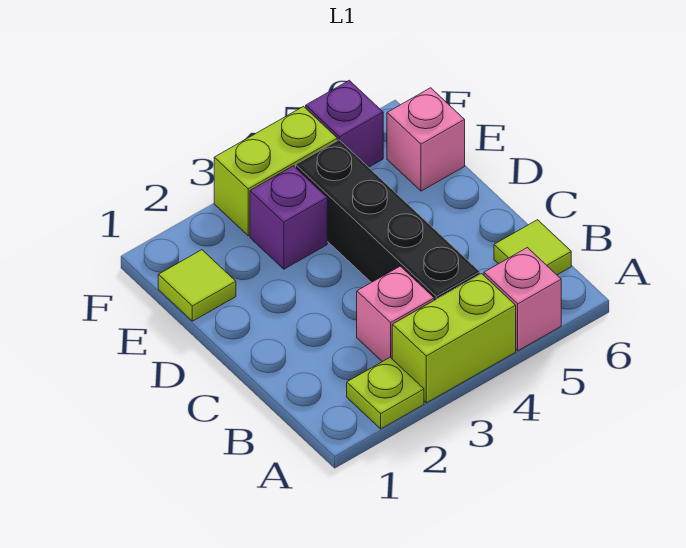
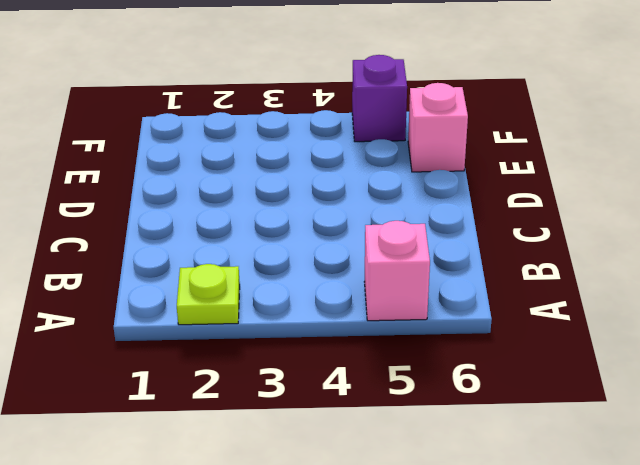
none -> lime brick A3:A4 level 1
none -> pink brick B3 level 1

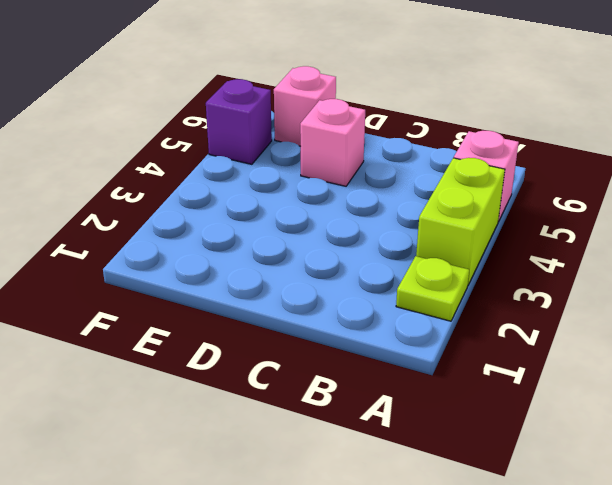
pink brick D5 level 1 -> pink brick B3 level 1
none -> black brick B4:E4 level 1
none -> lime tile B6 level 1

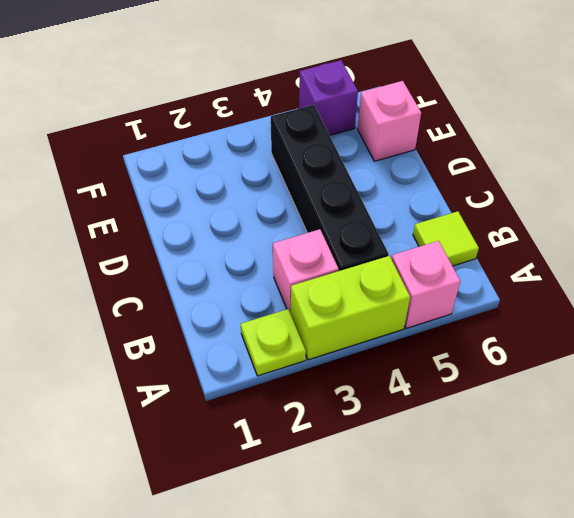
none -> lime tile E1 level 1
none -> purple brick E3 level 1

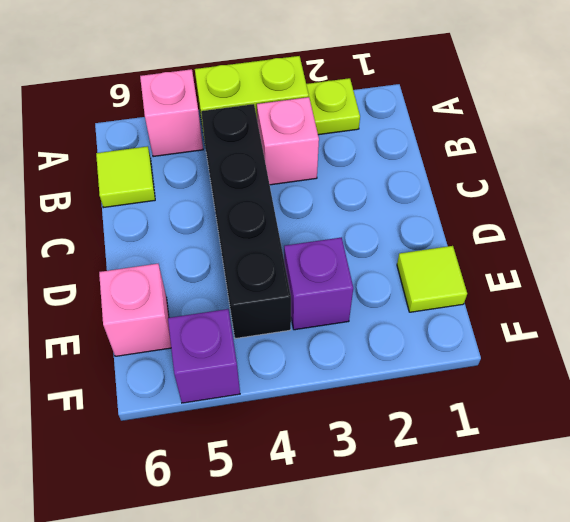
none -> lime brick F3:F4 level 1

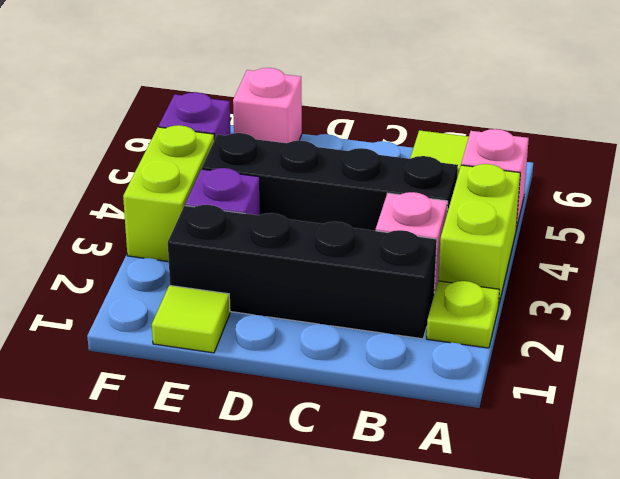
black brick B2:E2 level 1 -> none

